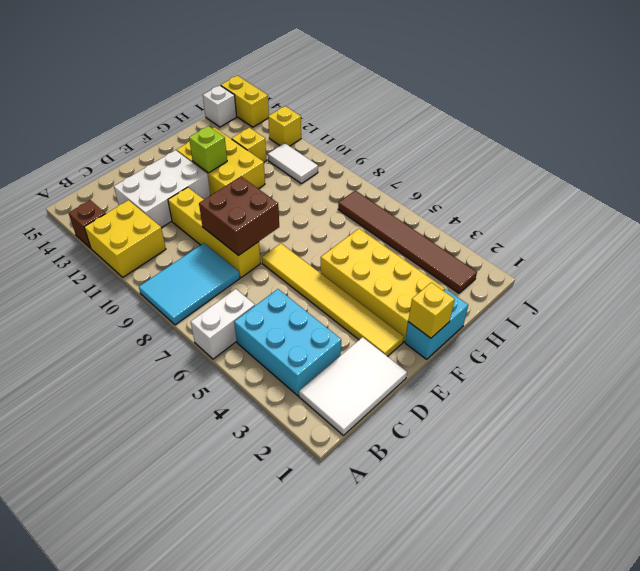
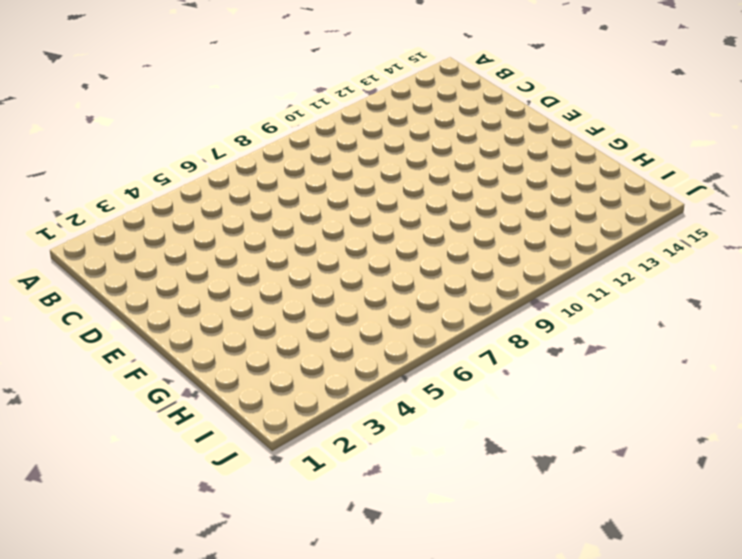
none -> white brick A6:B6 level 1
none -> cyan tile A8:C9 level 1
none -> yellow brick A11:B12 level 1

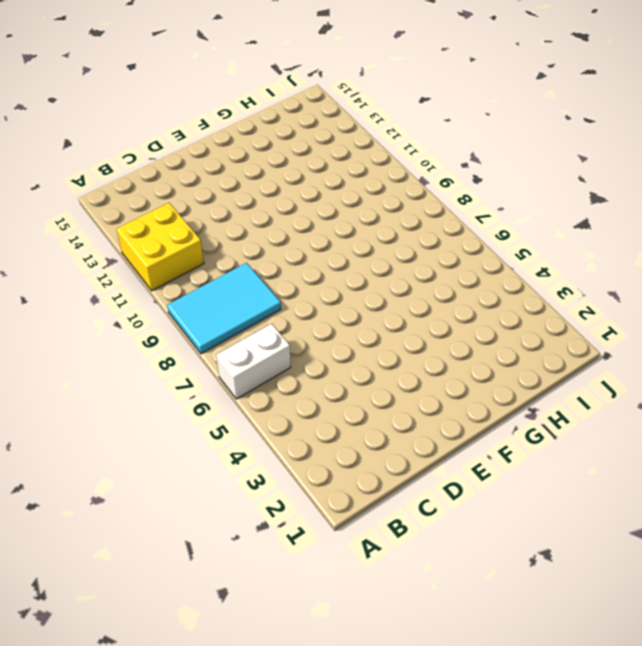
none -> brown brick A13 level 1
none -> white tile B1:D2 level 1
none -> cyan brick B3:C5 level 1

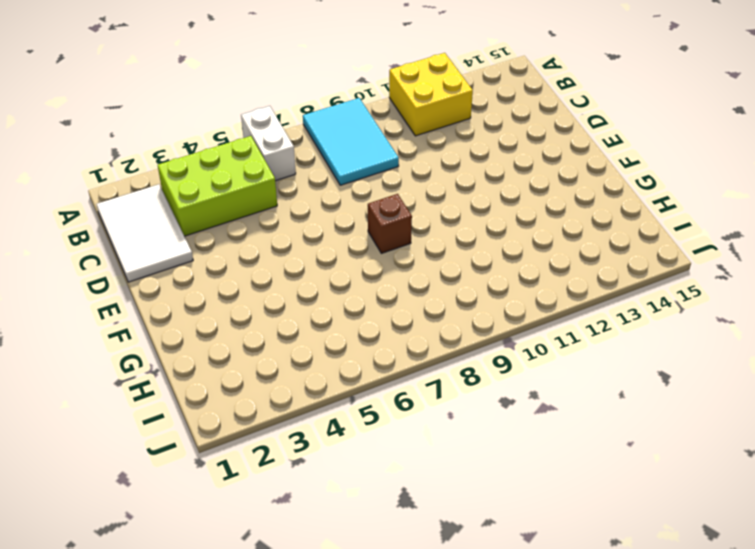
lime brick B3:C5 level 1 -> cyan brick B3:C5 level 1
brown brick F8 level 1 -> brown brick A13 level 1
none -> white brick C12:E13 level 1
none -> yellow brick D8:D11 level 1
none -> yellow tile E2:E7 level 1

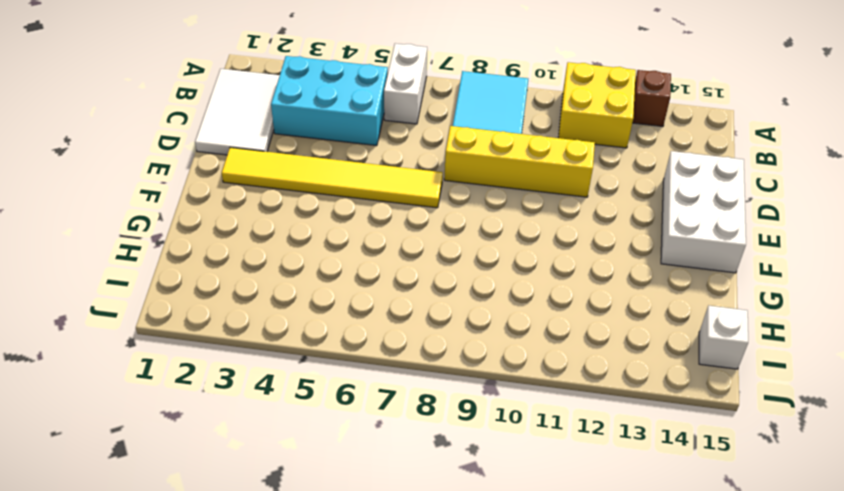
white brick D14:F15 level 1 -> white brick C12:E13 level 1
none -> cyan brick F1:G1 level 1
none -> yellow brick F2:G5 level 1
none -> yellow brick F11:G13 level 1

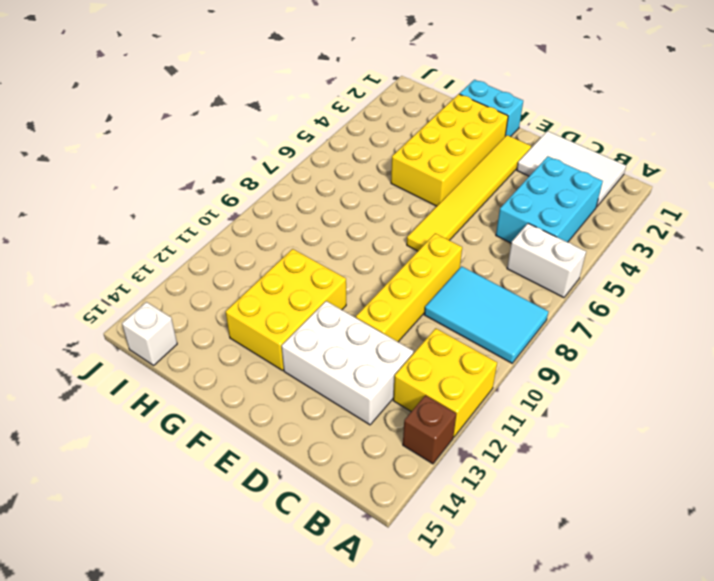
none -> yellow brick H12 level 1
none -> brown tile I2:I7 level 1
none -> white tile I10:I11 level 1

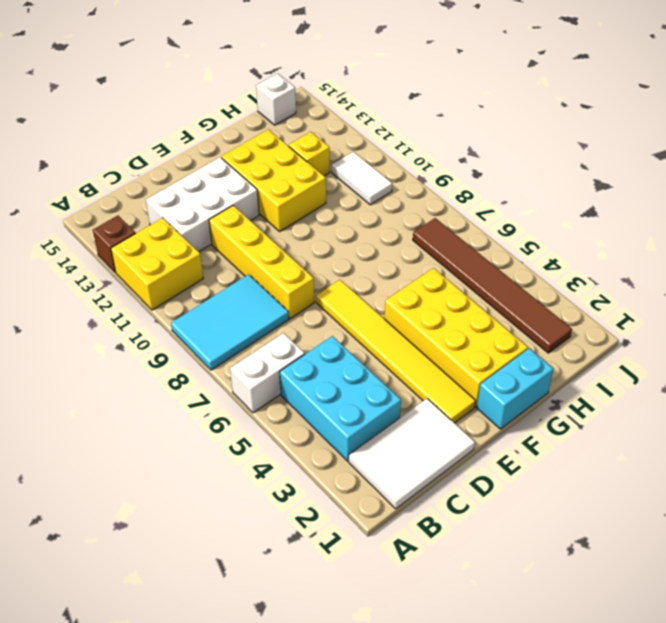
none -> yellow brick J12 level 1
none -> yellow brick J14:J15 level 1
none -> brown brick D8:E9 level 2

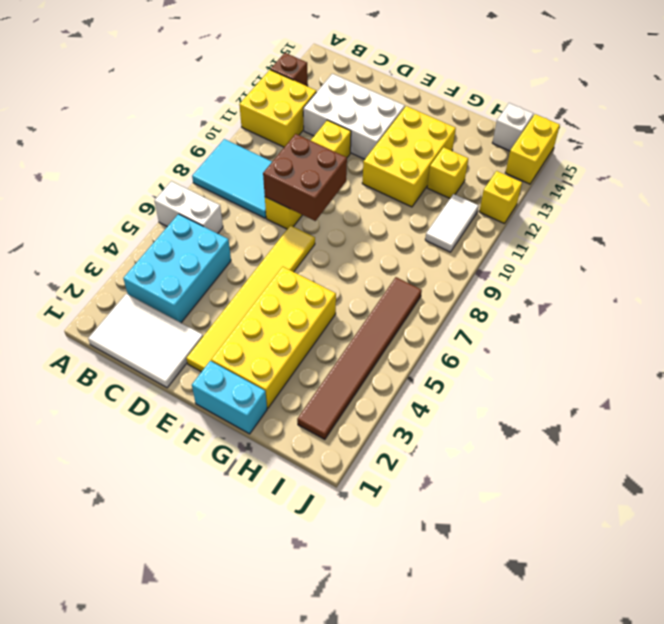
none -> yellow brick F1 level 2
none -> lime brick F12 level 2

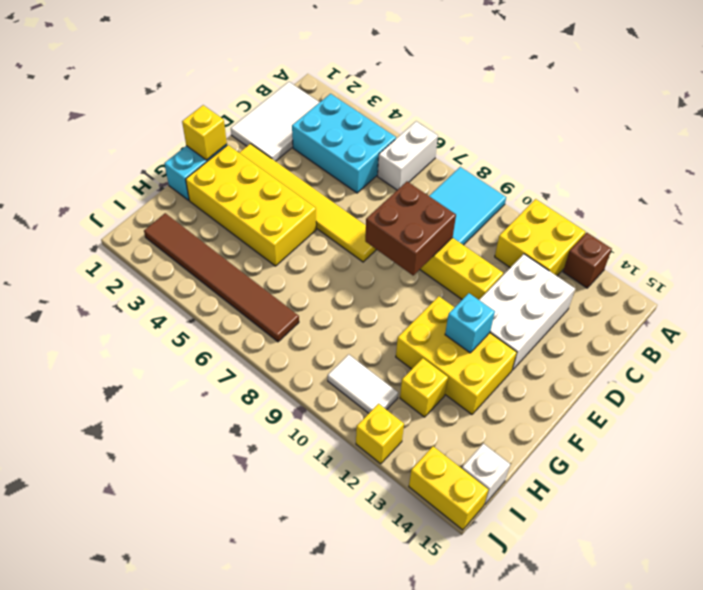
cyan brick F12 level 2 -> lime brick F12 level 2

